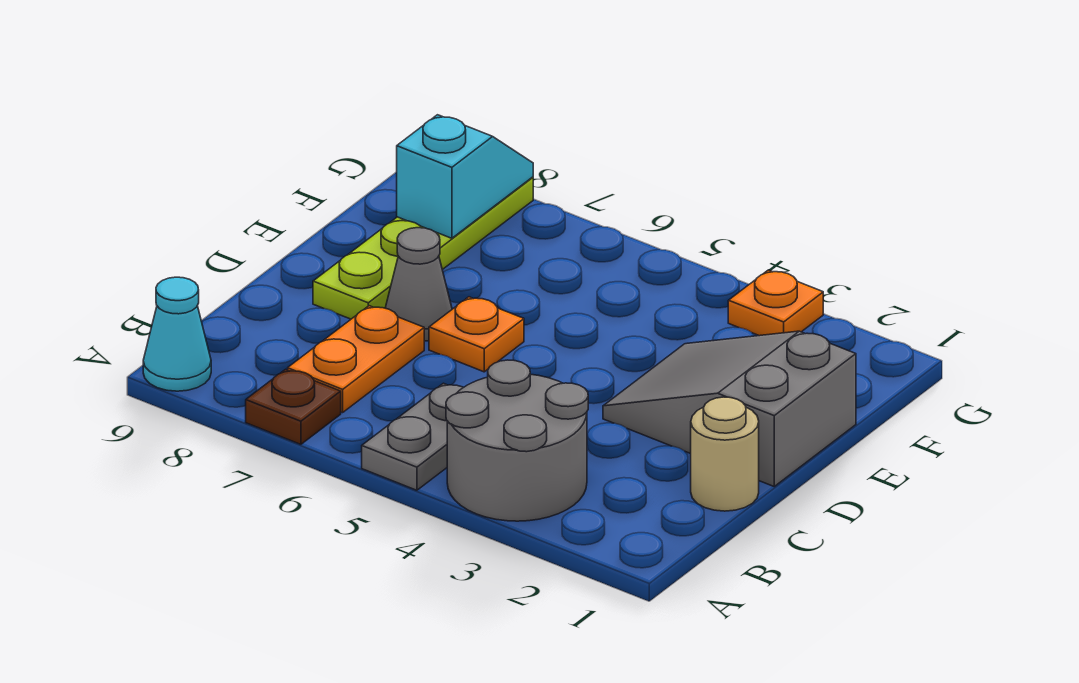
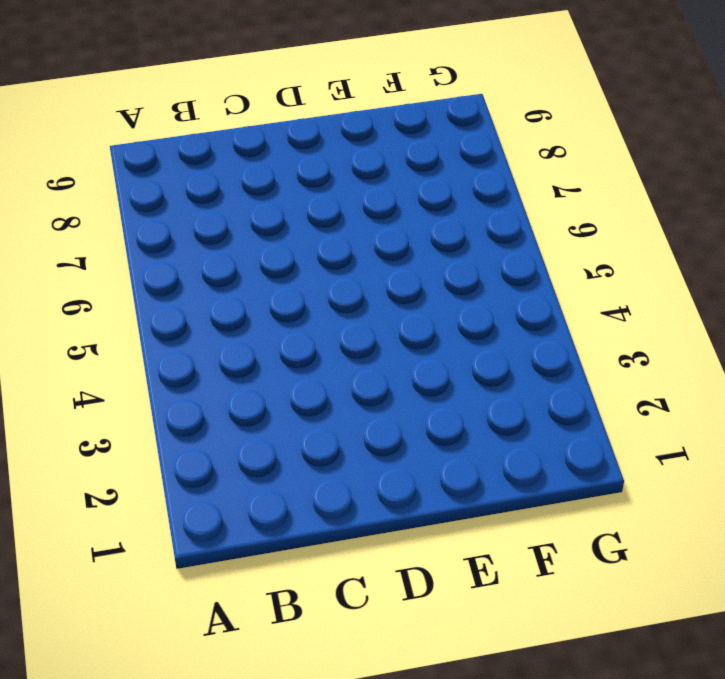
none -> grey round brick A3:B4 level 1
none -> grey plate A5:B5 level 1
none -> brown plate A7 level 1

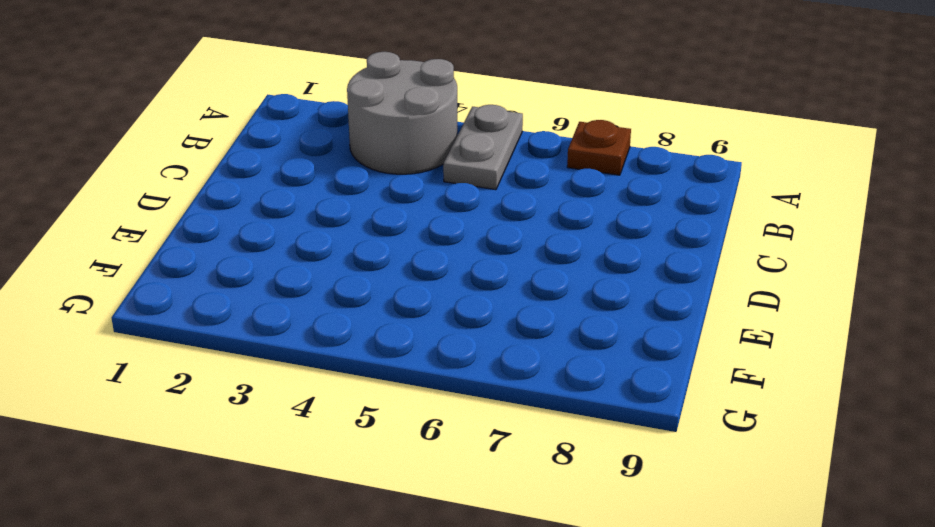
none -> cyan cone A9 level 1
none -> orange plate B7:C7 level 1
none -> tan round brick C1 level 1

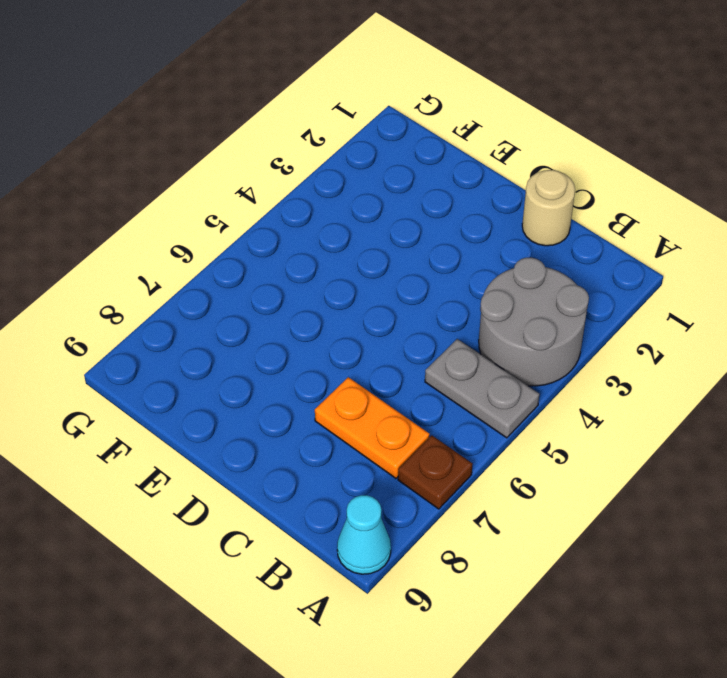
none -> grey slope D1:E3 level 1 top 1
none -> orange plate D6 level 1
none -> grey cone D7 level 1

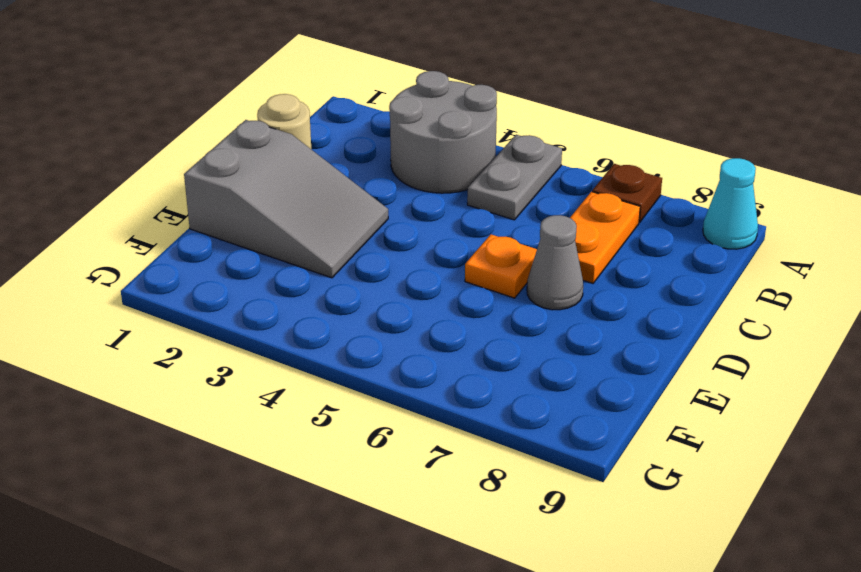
none -> lime plate D8:G8 level 1
none -> orange plate G3 level 1
none -> cyan slope F8:G8 level 2 top F

